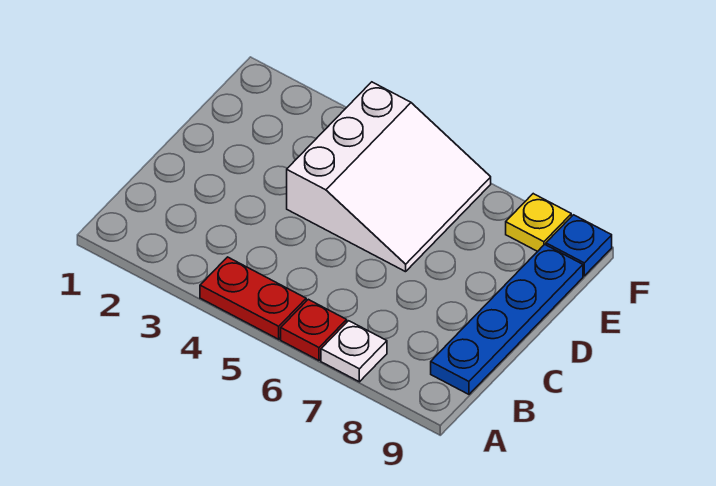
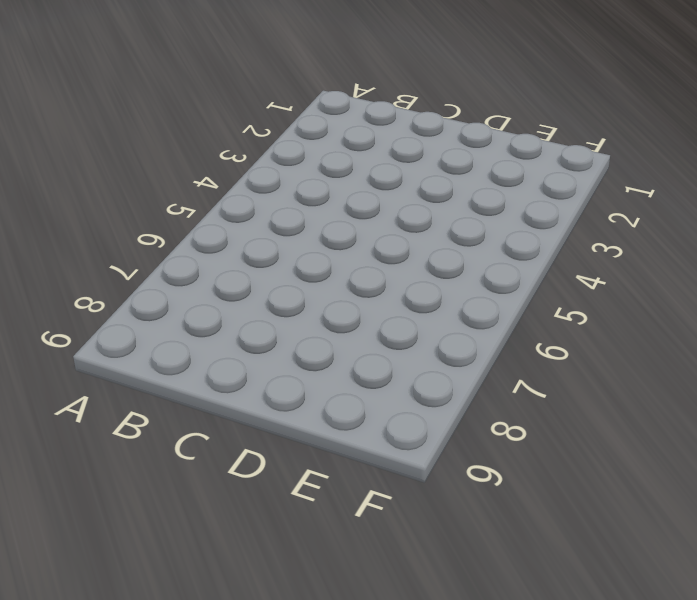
none -> red plate A4:A5 level 1
none -> red plate A6 level 1

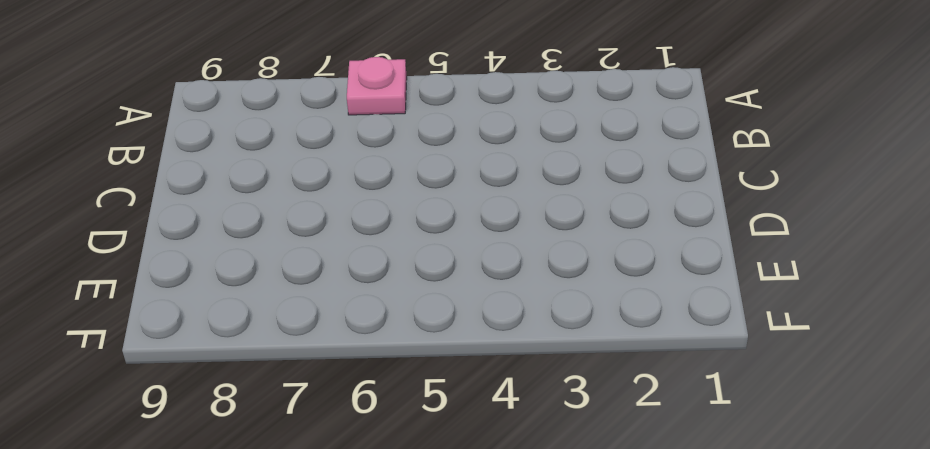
pink plate A6 level 1 -> red plate A6 level 1
none -> red plate A4:A5 level 1
none -> white plate A7 level 1

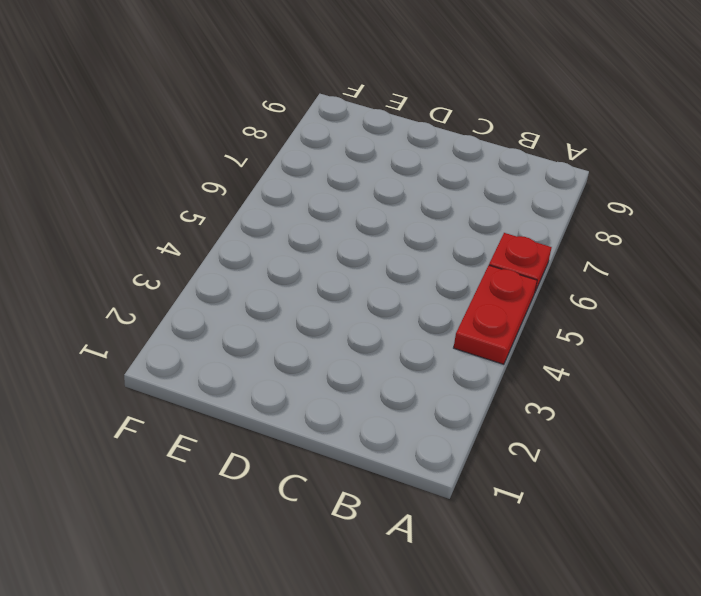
none -> white plate A7 level 1
none -> blue plate B9:E9 level 1

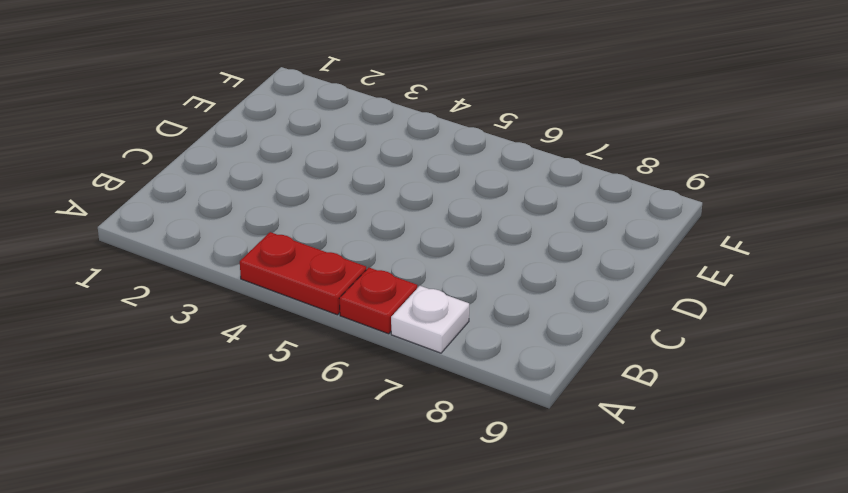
none -> blue plate B9:E9 level 1
none -> white slope D4:F6 level 1 top 4

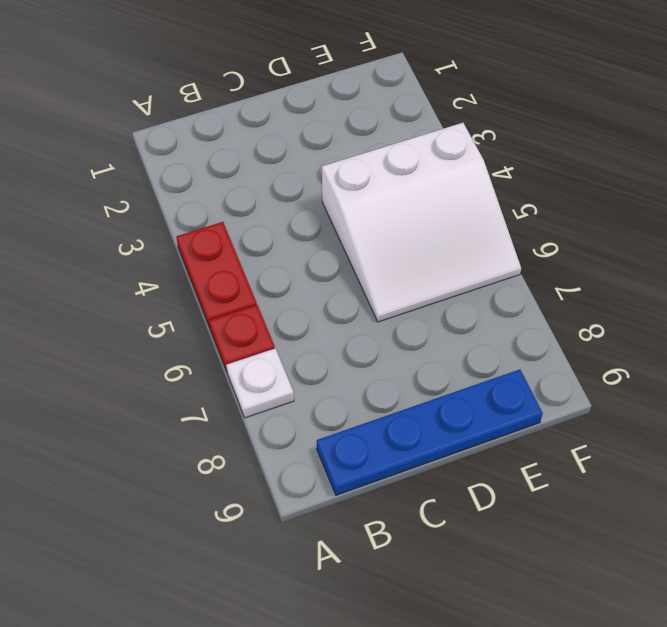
none -> yellow plate F8 level 1
none -> blue plate F9 level 1

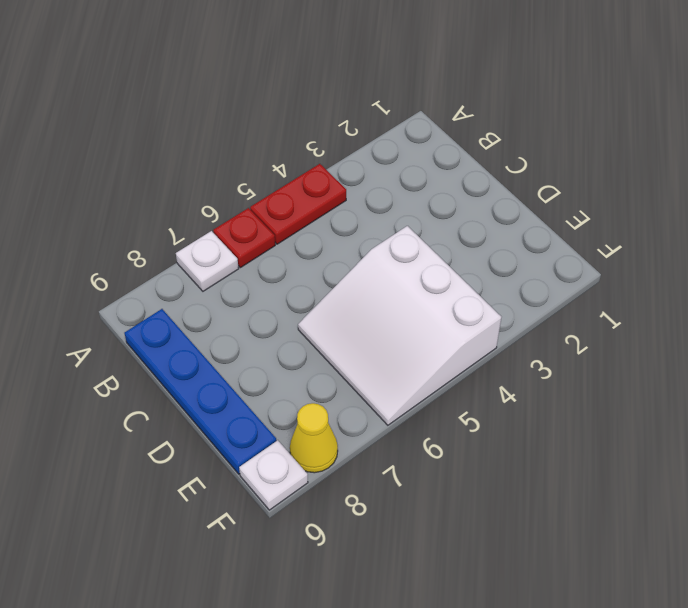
yellow cone F8 level 1 -> yellow plate F8 level 1
white plate F9 level 1 -> blue plate F9 level 1

